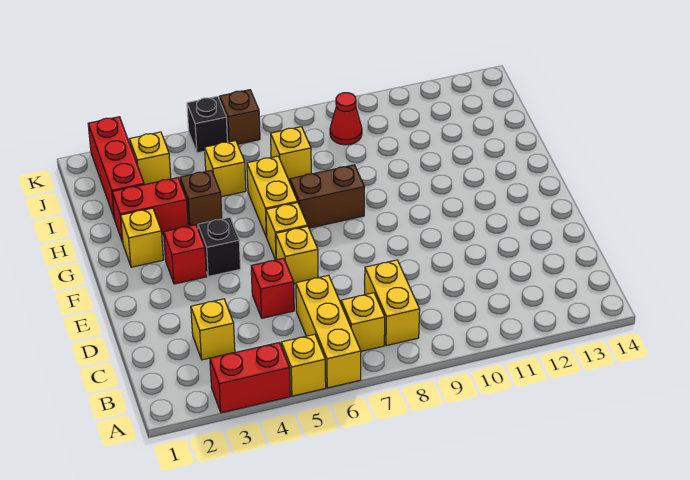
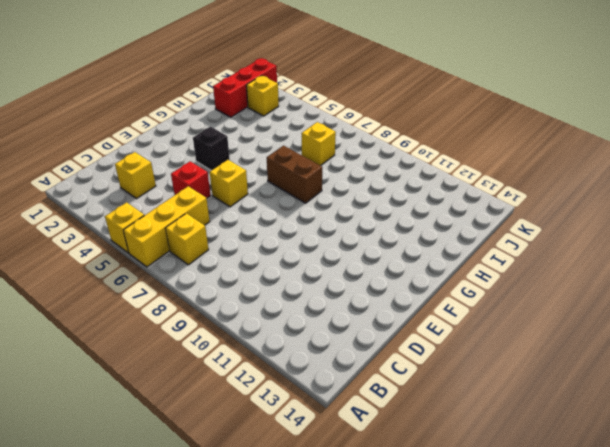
none -> red brick A3:A4 level 1
none -> yellow brick B8:C8 level 1
none -> red brick F3 level 1

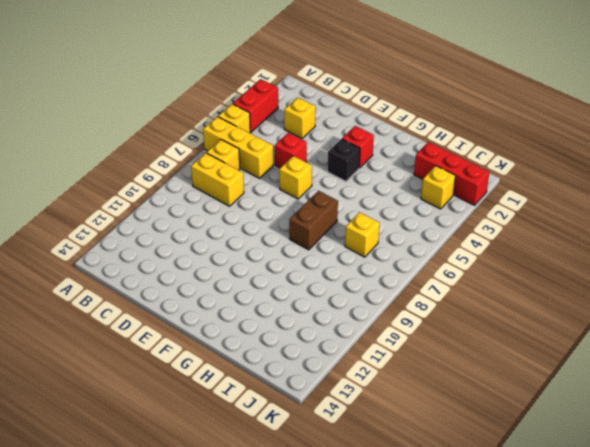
none -> yellow brick F6 level 1
none -> yellow brick G2 level 1
none -> yellow brick G6:H6 level 1

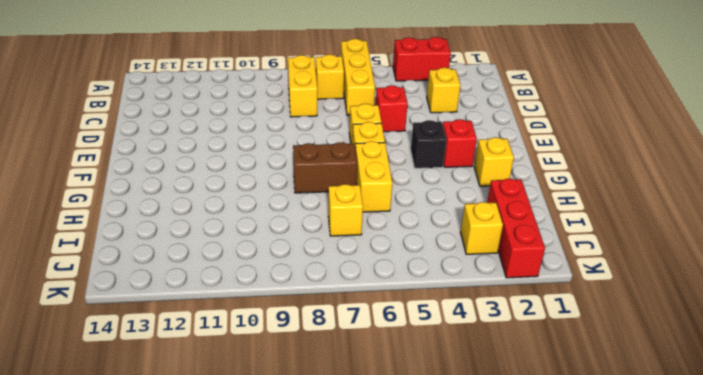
none -> yellow brick A5 level 1
none -> red brick H2:H3 level 1
none -> brown brick H4 level 1

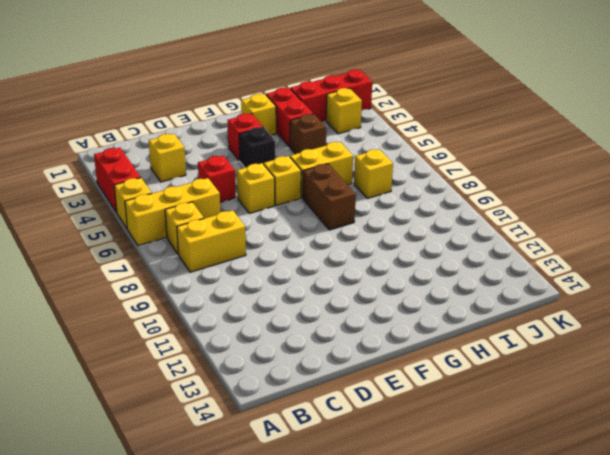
none -> yellow brick I5 level 1
none -> red cone J9 level 1
none -> black brick K5 level 1

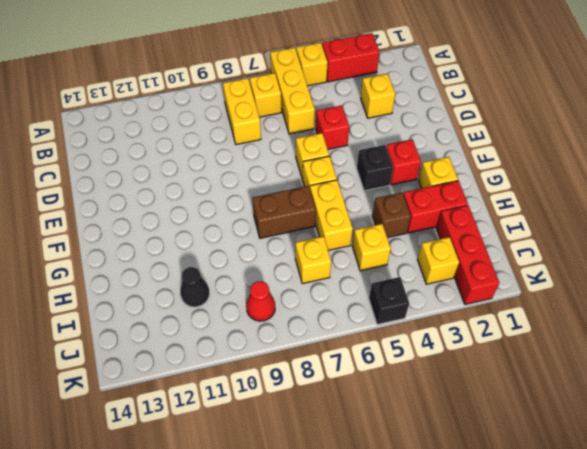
black cone I11 level 1 -> none
none -> brown brick K6 level 1

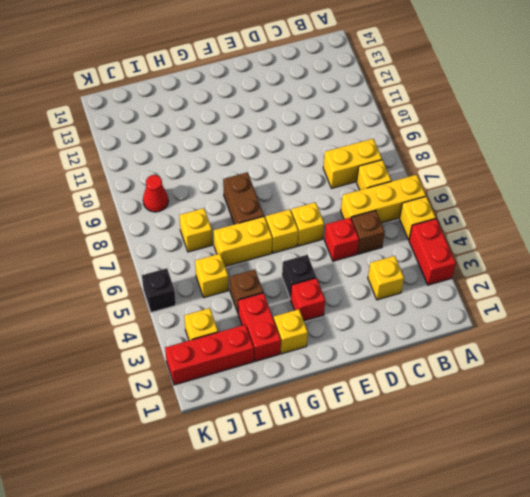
brown brick C5 level 1 -> brown brick K6 level 1

